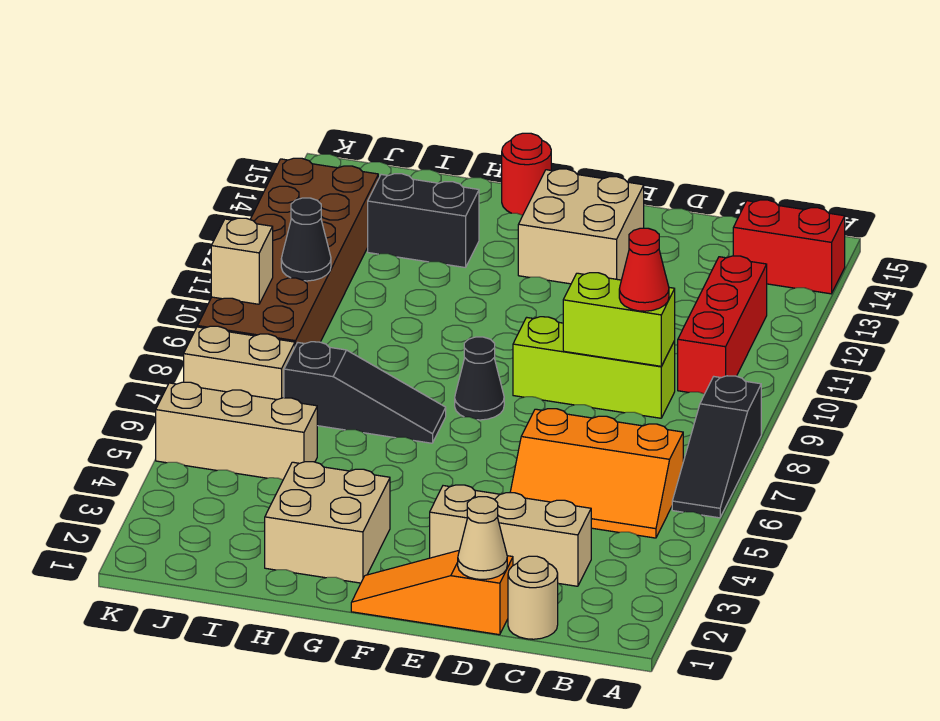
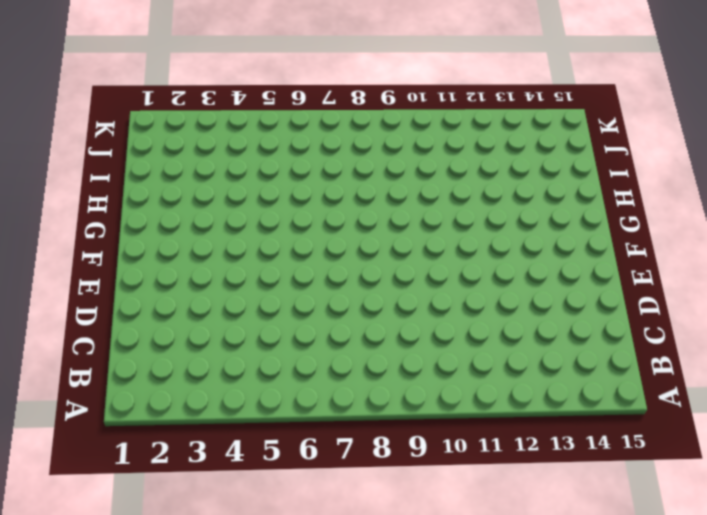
none -> black slope A6:A8 level 1 top 8
none -> red brick A14:B14 level 1
none -> orange slope B5:D6 level 1 top 6

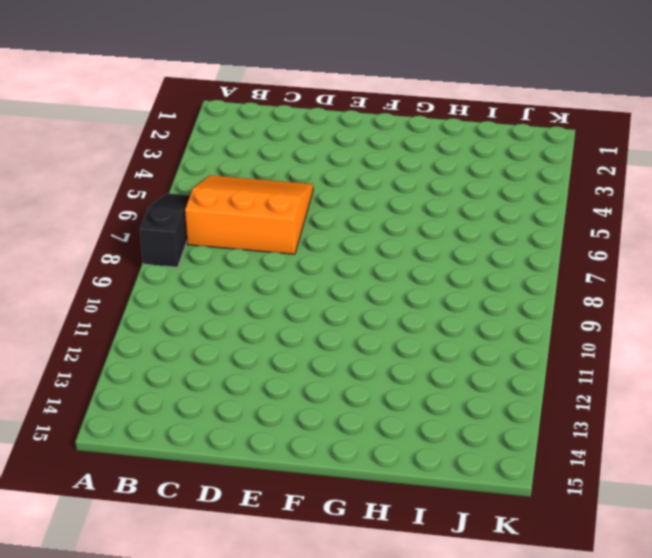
orange slope B5:D7 level 1 top 7 -> orange slope B5:D6 level 1 top 6
none -> red brick A14:B14 level 1
none -> red brick B10:B12 level 1
none -> tan round brick C1 level 1

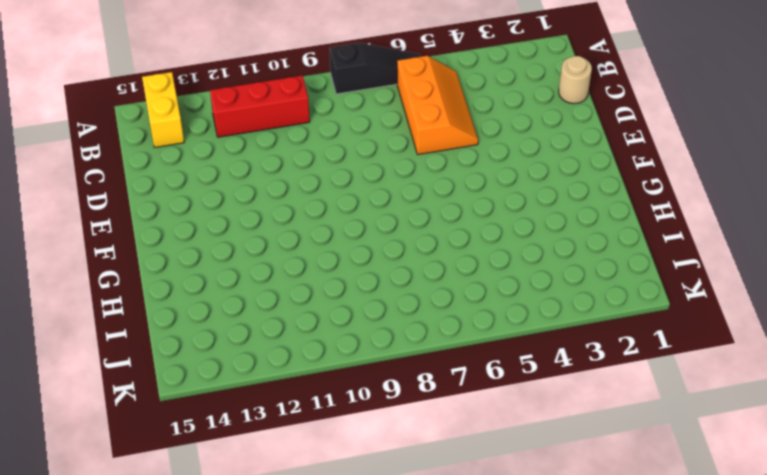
yellow brick A14:B14 level 1 -> red brick A14:B14 level 1
none -> tan brick C3:E3 level 1
none -> lime brick C9:E9 level 1
none -> orange slope D1:F1 level 1 top D

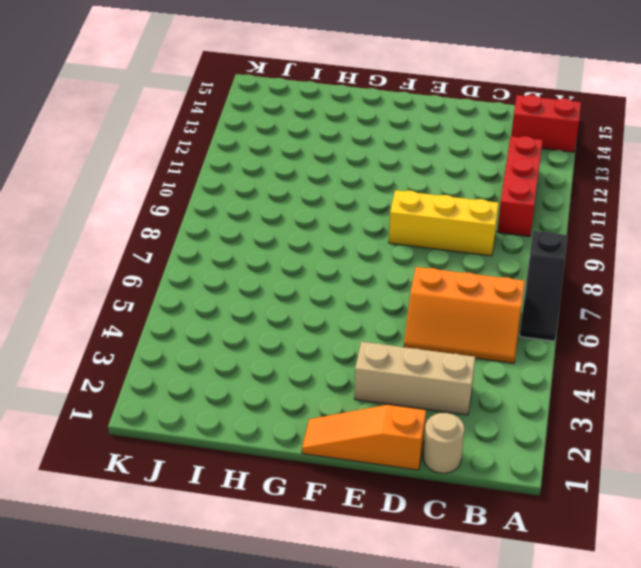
yellow brick C9:E9 level 1 -> lime brick C9:E9 level 1
none -> tan brick E13:F14 level 1
none -> black cone F8 level 1
none -> tan brick G2:H3 level 1

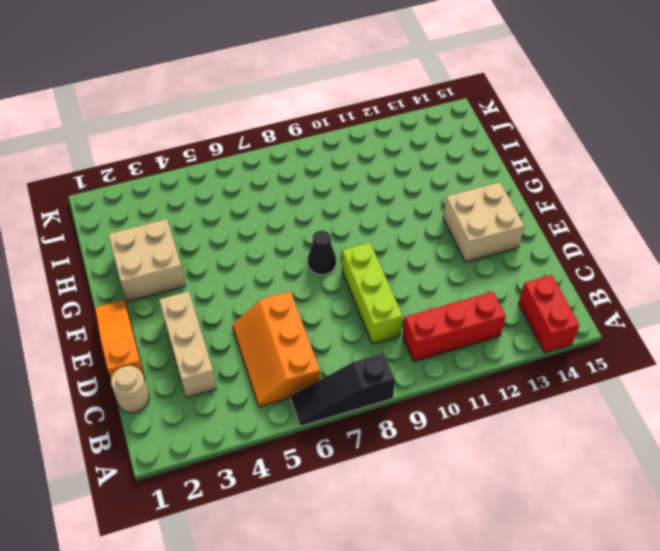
none -> black slope G7:I7 level 1 top I
none -> red round brick G15 level 1
none -> black brick H13:I13 level 1

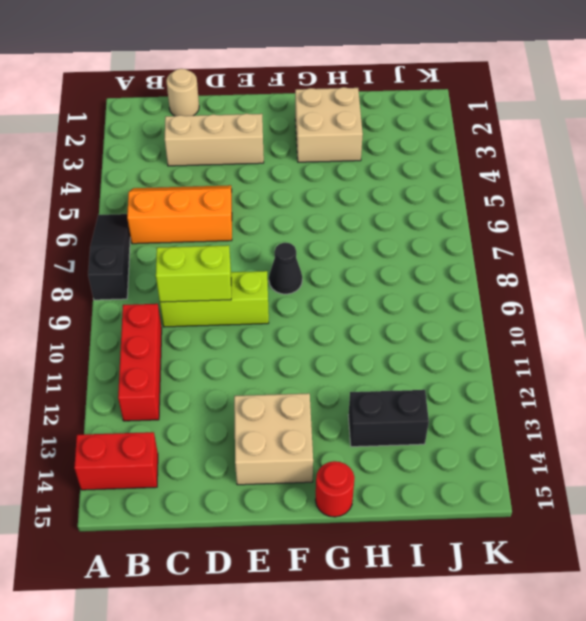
none -> orange slope D1:F1 level 1 top D
none -> black slope G7:I7 level 1 top I
none -> tan brick I5:K5 level 1

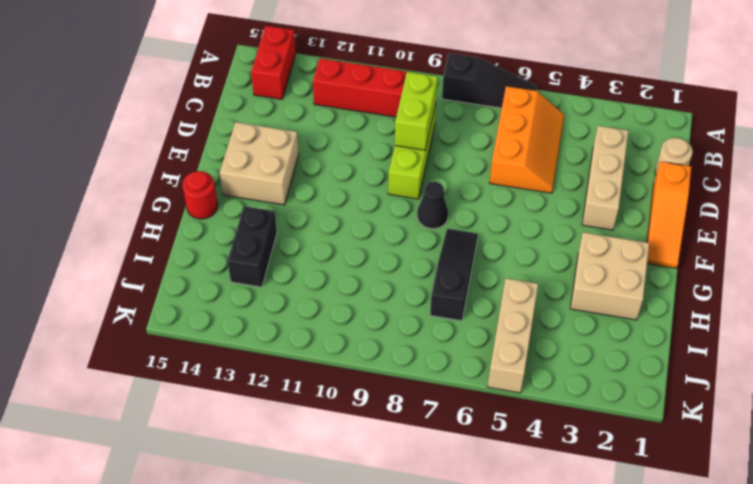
none -> tan brick J7:K7 level 1
none -> brown brick J8:K13 level 1
none -> tan cone D1 level 2

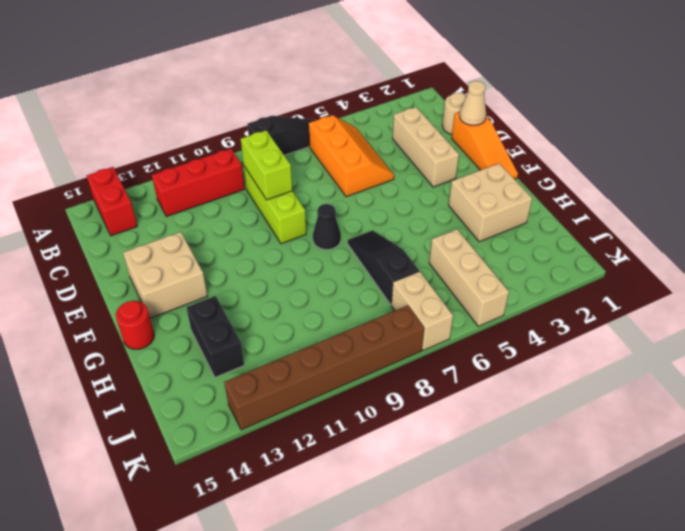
brown brick K8:K13 level 1 -> brown brick J8:K13 level 1
none -> black cone J10 level 2
none -> tan brick K9 level 2
none -> red cone C9 level 3

